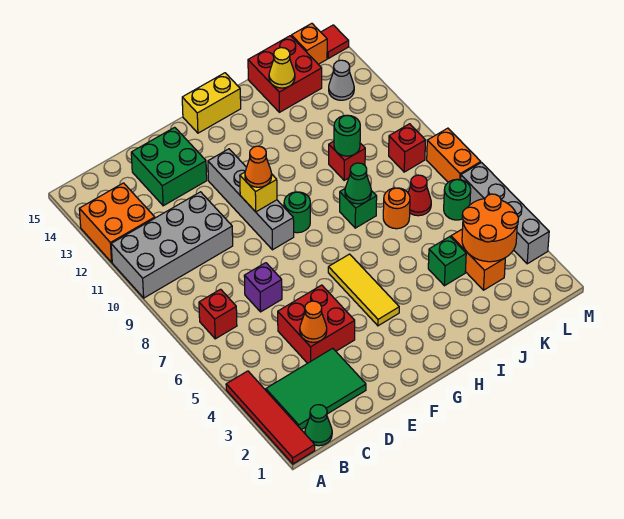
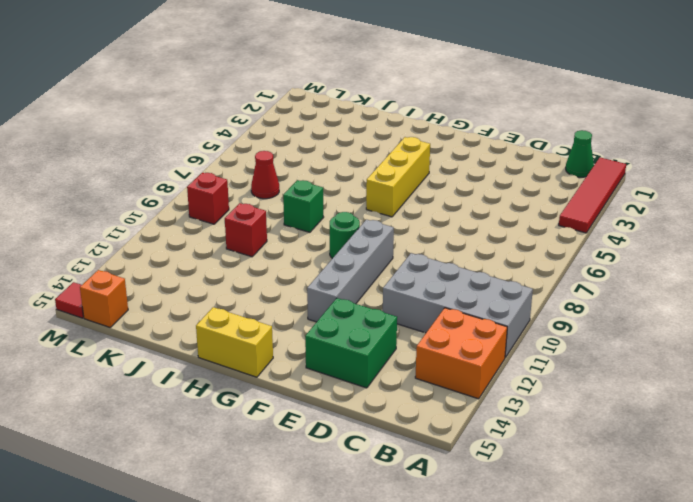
yellow brick G4:G6 level 1 -> yellow tile G4:G6 level 1
none -> green tile B2:D3 level 1
none -> red brick B7 level 1
none -> red brick D4:E5 level 1
none -> purple brick D7 level 1

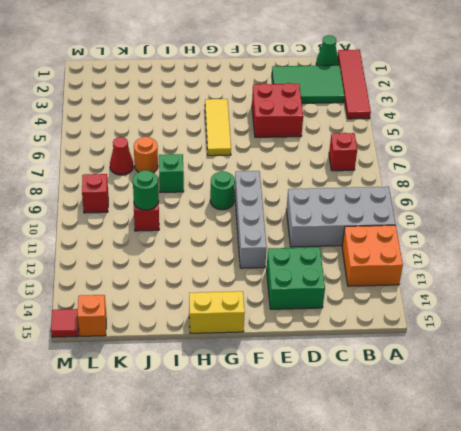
none -> purple brick D7 level 1
none -> green brick J4 level 1
none -> red brick J14:K15 level 1
none -> orange brick K3:K4 level 1

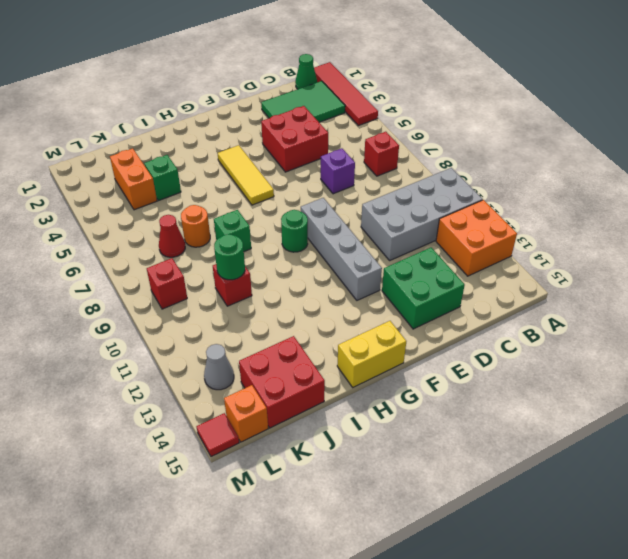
none -> green round brick L6 level 1
none -> grey brick M3:M6 level 1
none -> orange brick M7:M8 level 1
none -> orange cone D4 level 2

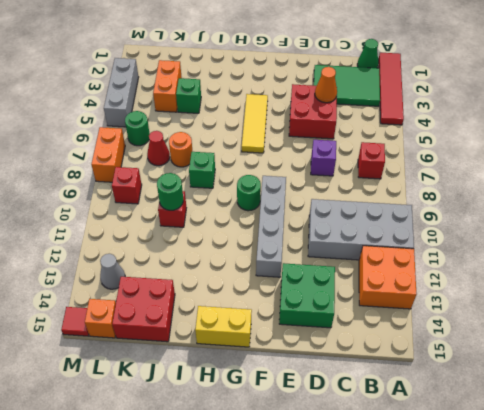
grey brick M3:M5 level 1 -> grey brick M3:M6 level 1
none -> yellow brick F10 level 2
none -> green cone I8 level 2
none -> yellow cone J14 level 2
none -> orange round brick K3:L4 level 2

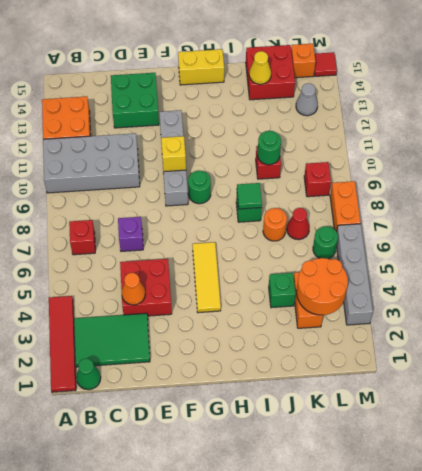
green tile I8 level 2 -> green cone I8 level 2
none -> orange cone F10 level 3

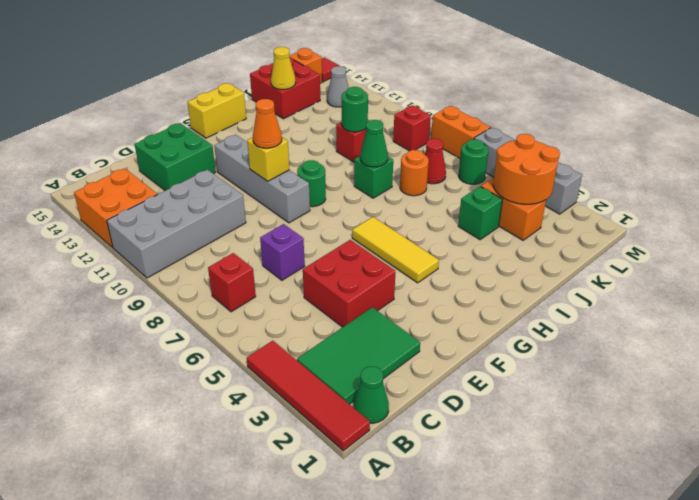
none -> orange cone D4 level 2

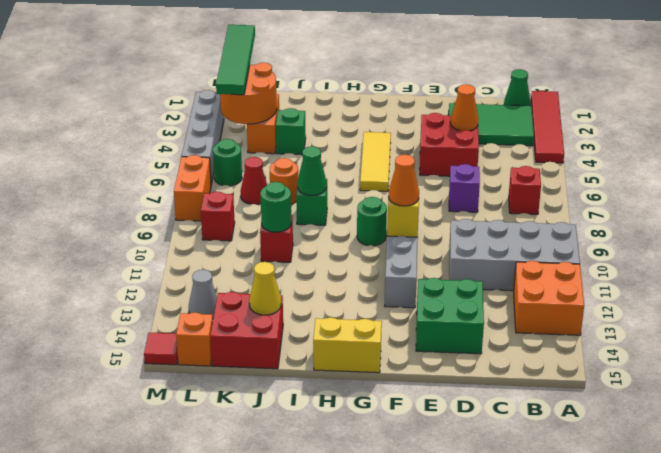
green tile L1:L4 level 3 -> none

